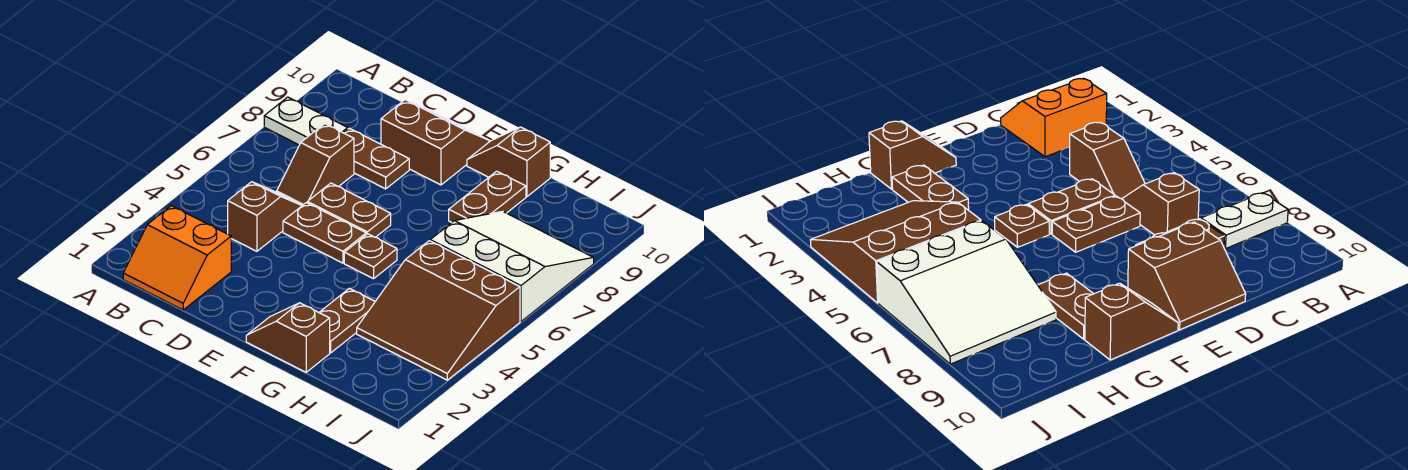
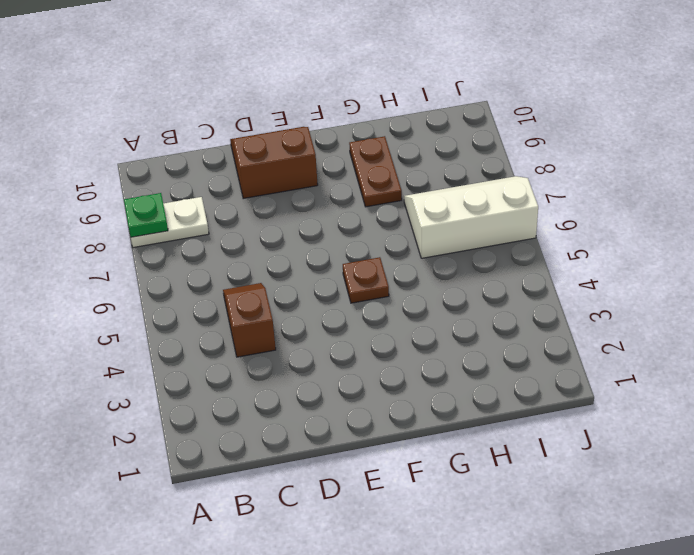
green plate A8 level 2 -> none
white slope H6:J7 level 1 top 6 -> white slope H6:J8 level 1 top 6
none -> orange slope B1:C2 level 1 top 2
none -> brown slope C6:C7 level 1 top 7
none -> brown plate C8:D8 level 1

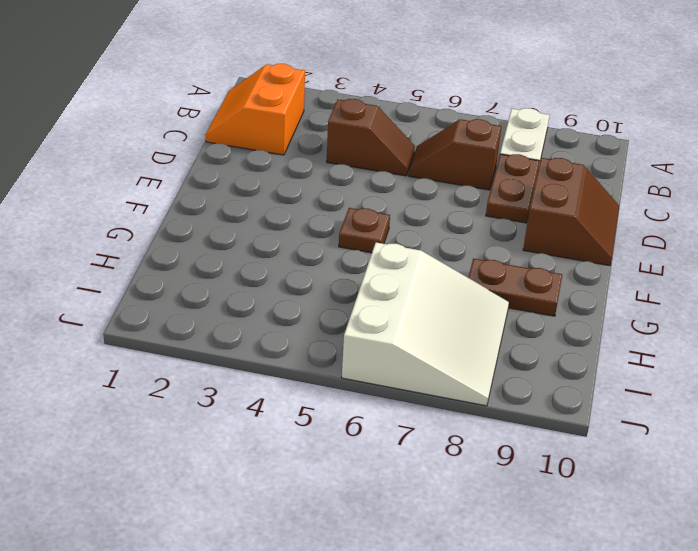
none -> brown plate D5:E5 level 1
none -> brown plate D6:E6 level 1
none -> brown slope F1:G1 level 1 top G

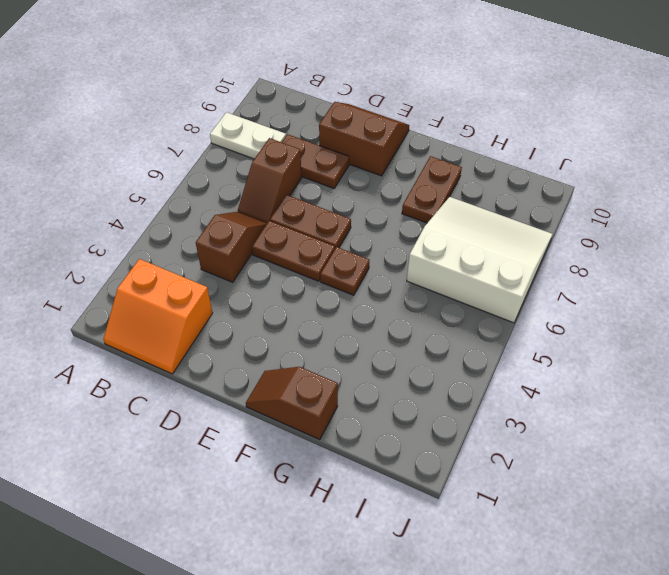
none -> brown slope F10:G10 level 1 top G
none -> brown plate G2:G3 level 1
none -> brown slope H3:J5 level 1 top 5

